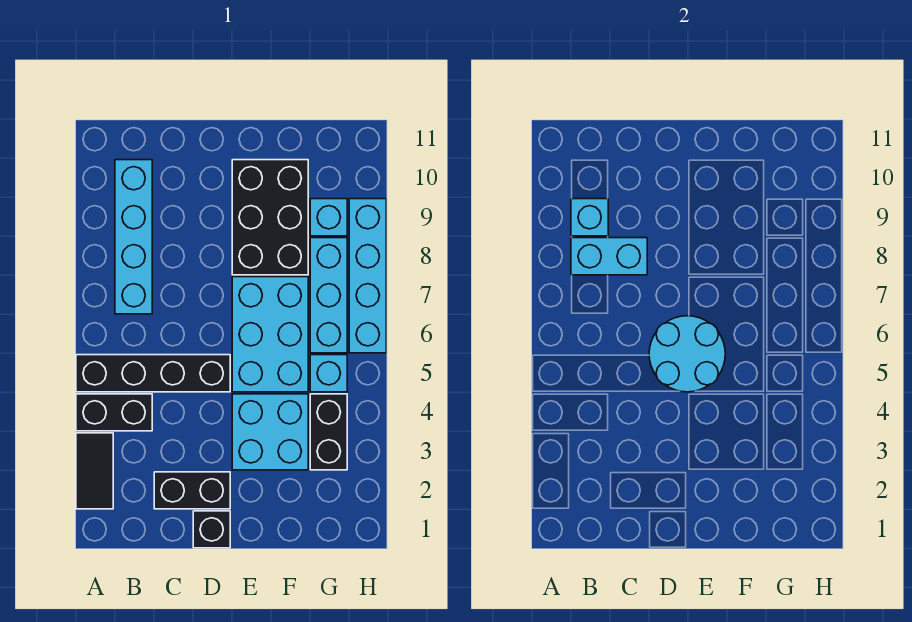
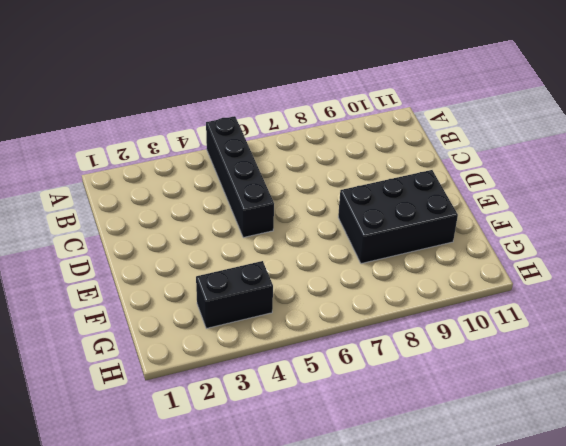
none -> black tile A2:A3 level 1
none -> black brick A4:B4 level 1
none -> cyan brick B7:B10 level 1

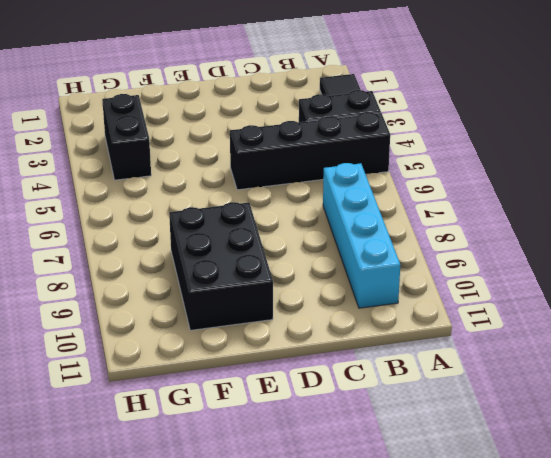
none -> black brick C2:D2 level 1
none -> black brick D1 level 1
none -> cyan brick E3:F4 level 1

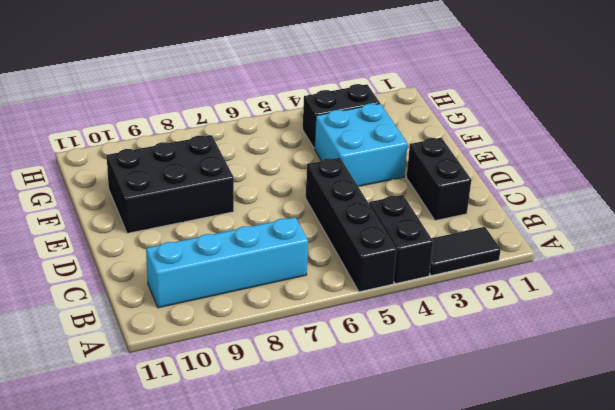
none -> black brick D1 level 1
none -> cyan brick E5:F7 level 1
none -> cyan brick G5 level 1

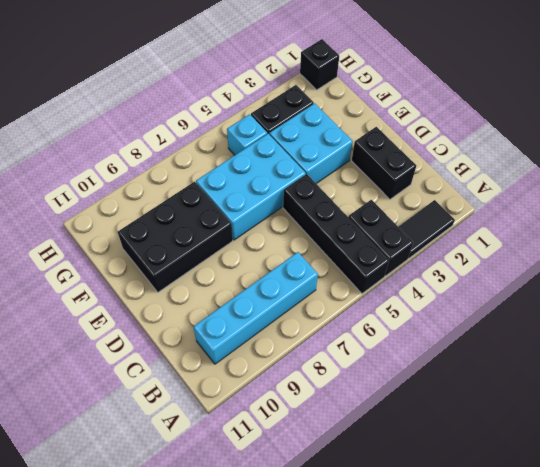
black brick H1 level 1 -> black brick D1 level 1
none -> cyan brick G6:G8 level 1
none -> cyan brick G9 level 1
none -> cyan brick H6:H9 level 1

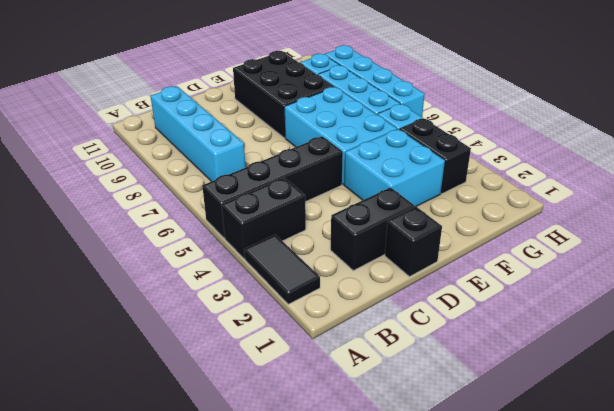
none -> cyan brick B8:C8 level 2
none -> cyan brick B9 level 2
none -> cyan round brick D5:E6 level 2

